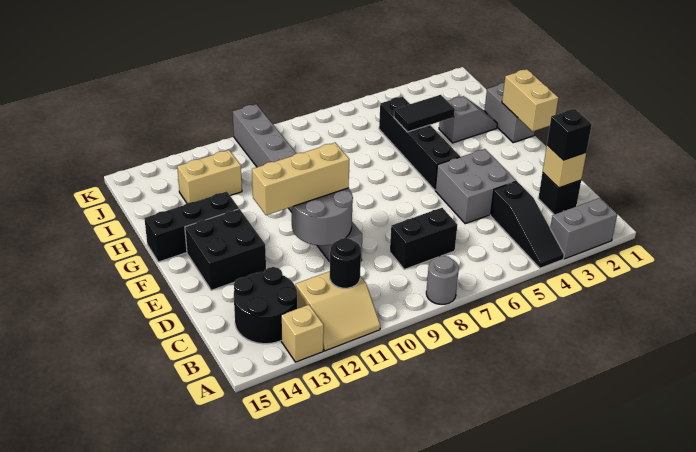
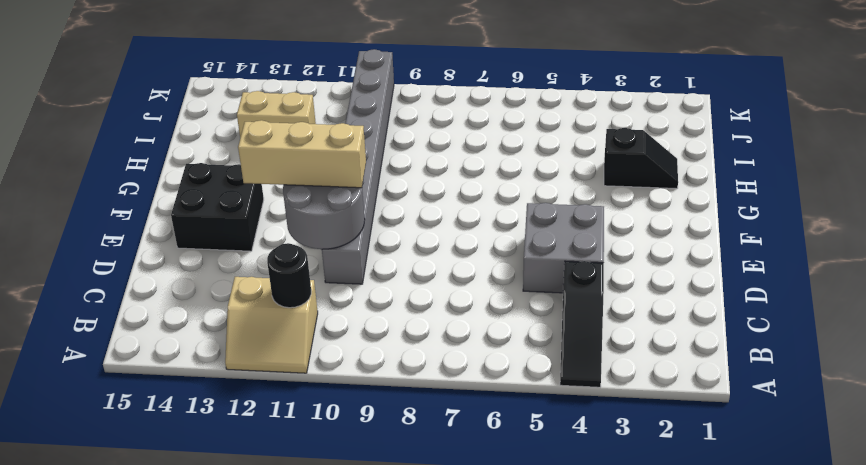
black slope H2:H3 level 1 top 3 -> grey slope H2:H3 level 1 top 3
none -> grey brick A2:A3 level 1
none -> grey round brick A8 level 1
none -> tan brick A13 level 1

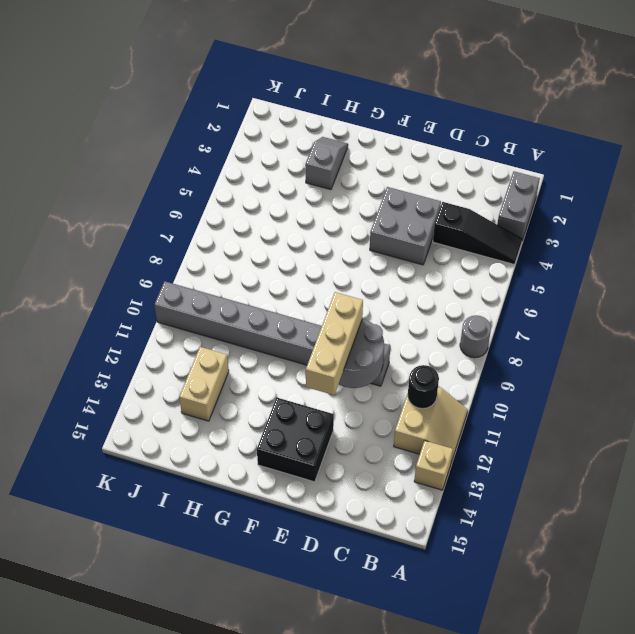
none -> black round brick B13:C14 level 1
none -> black brick C2 level 1
none -> black brick C7:C8 level 1

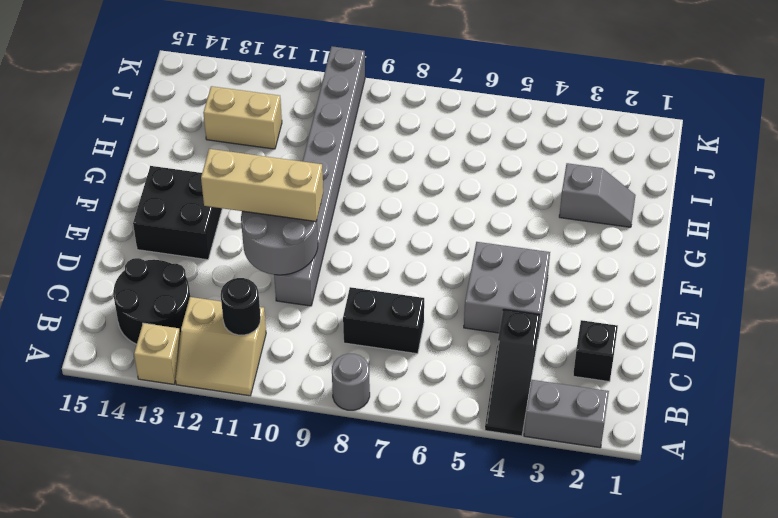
none -> black brick F5:I5 level 1
none -> grey brick G1:H1 level 1
none -> black brick G13:G15 level 1

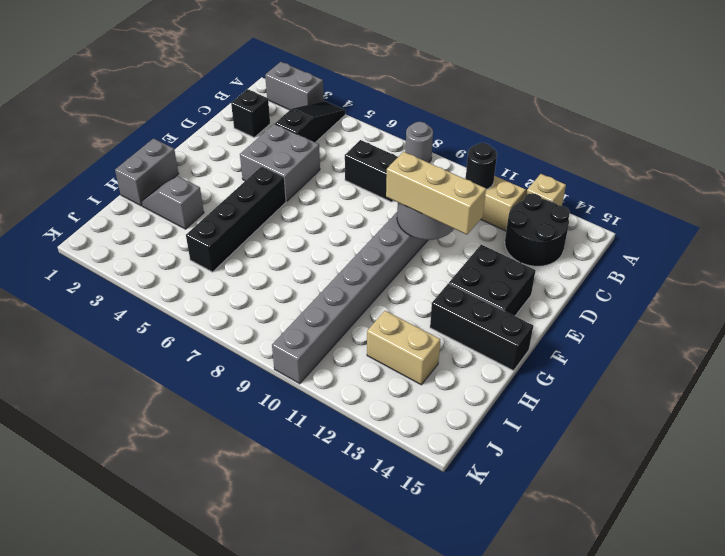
none -> tan brick C2 level 2
none -> tan brick F1:G1 level 2
none -> black tile H4:H5 level 2

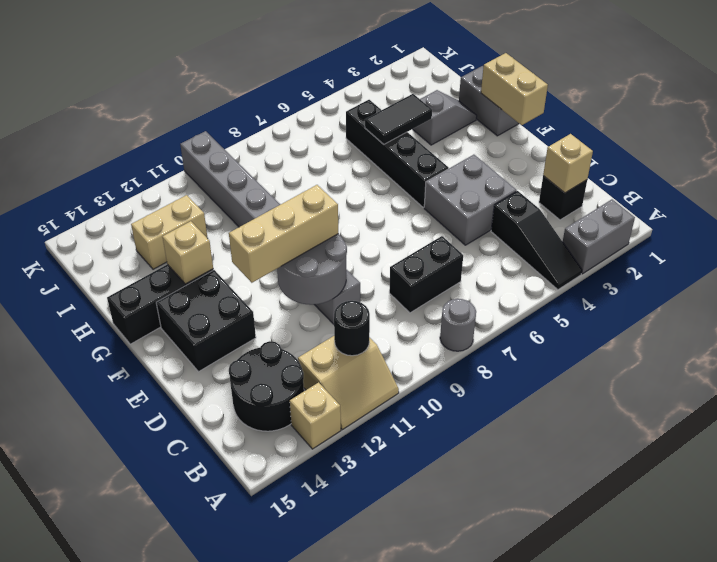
tan brick G13 level 2 -> none
none -> black brick C2 level 3

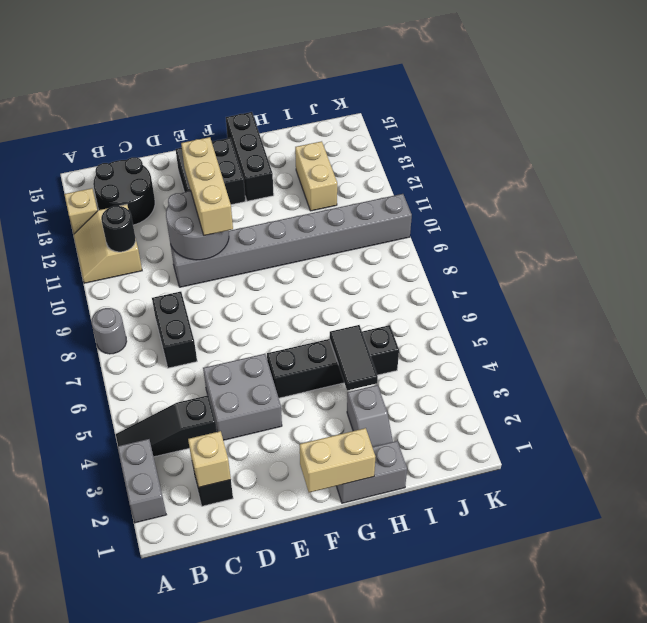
none -> black brick C2 level 3

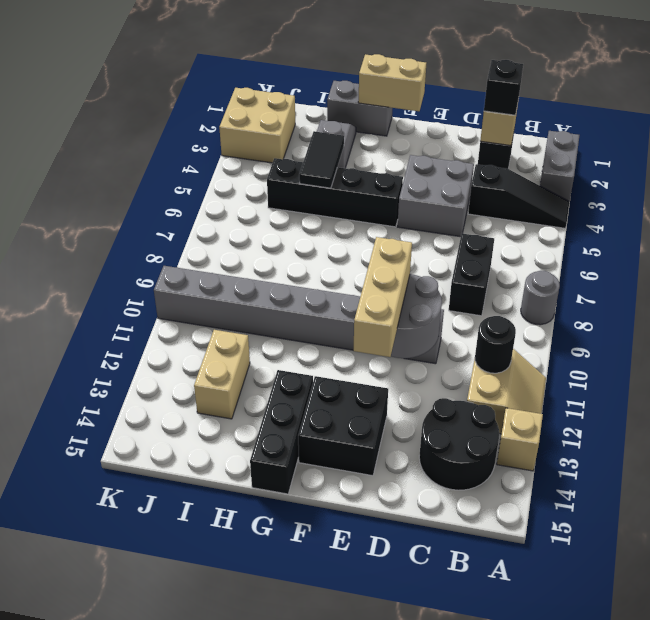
tan brick J2:K3 level 1 -> none

